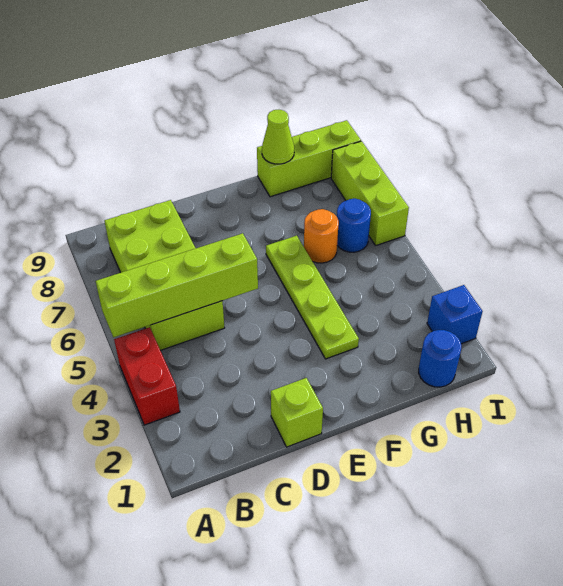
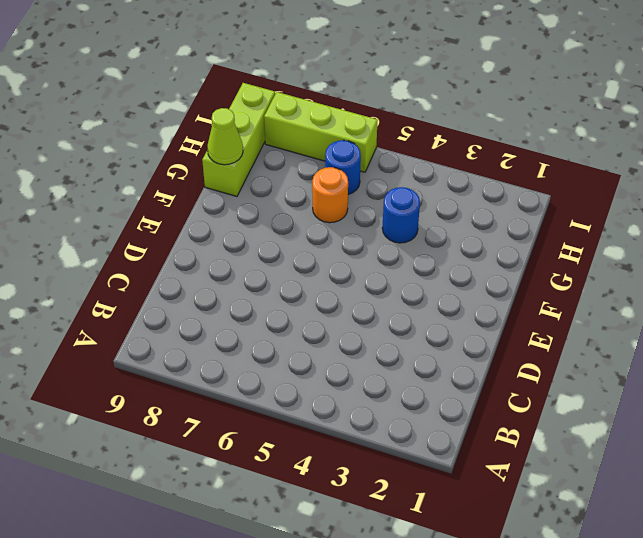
blue round brick G4 level 1 -> blue round brick H1 level 1
none -> red brick A3:A4 level 1
none -> lime brick B5:C8 level 1
none -> lime brick D1 level 1

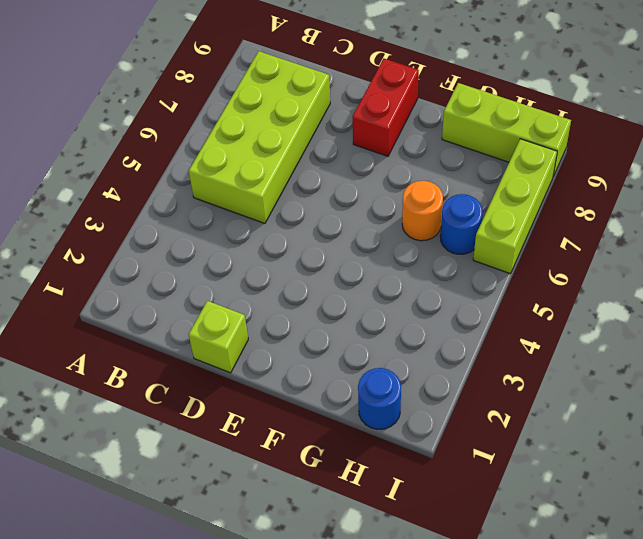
red brick E8:E9 level 1 -> red brick A3:A4 level 1
none -> lime plate F3:F6 level 1
none -> blue brick I2 level 1
none -> lime brick A5:D5 level 2

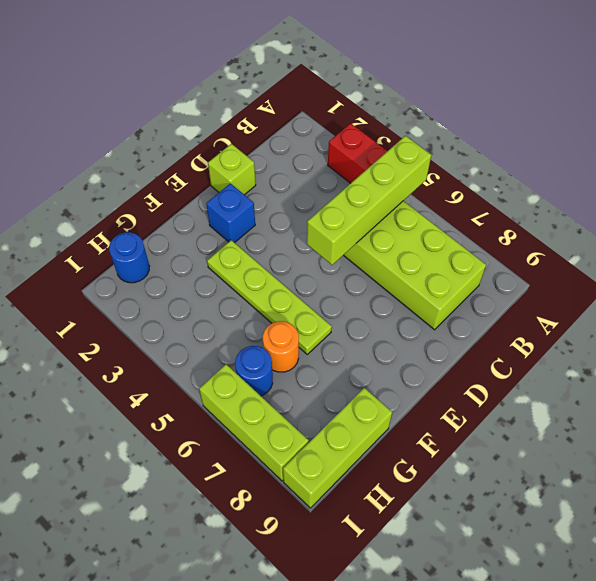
blue brick E2 level 1 -> blue brick I2 level 1
none -> lime cone G9 level 2

